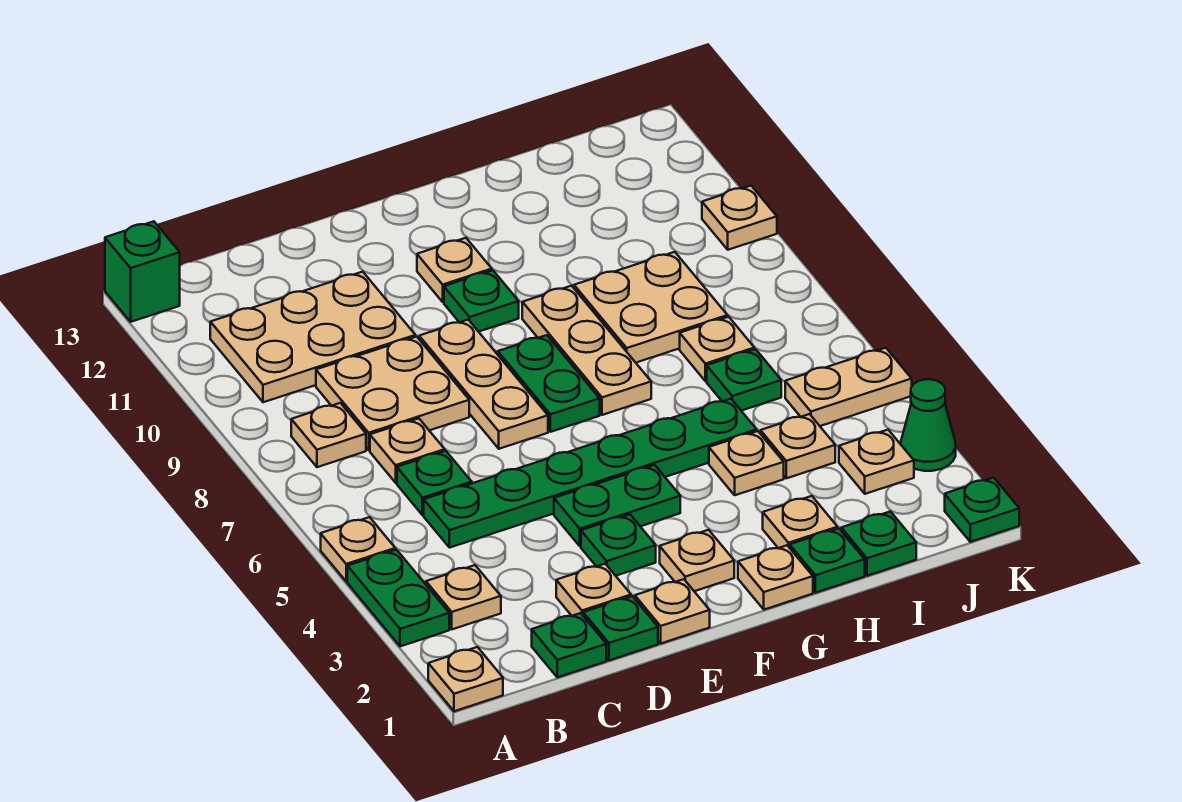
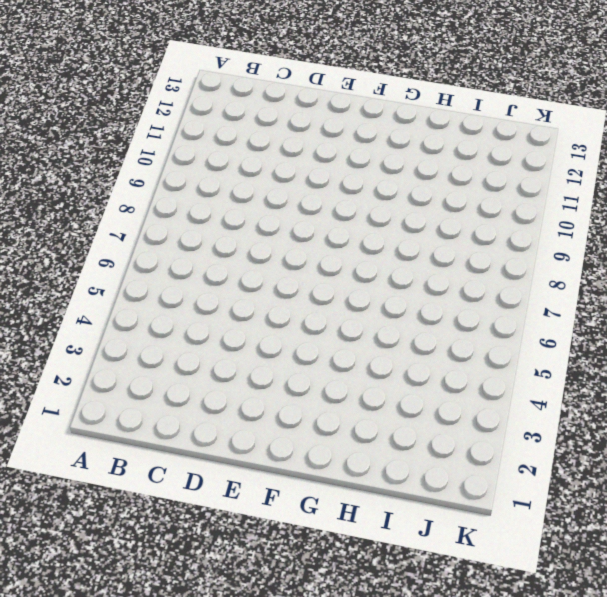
none -> tan plate A1 level 1
none -> green plate A3:A4 level 1
none -> tan plate A5 level 1
none -> green brick A13 level 1

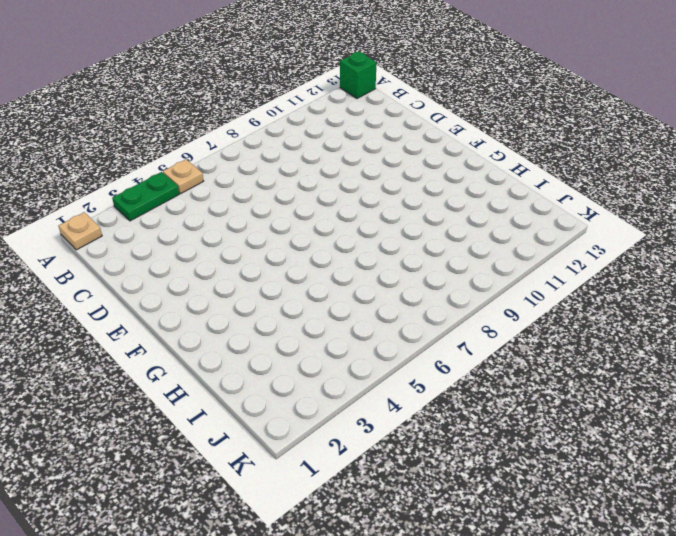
none -> tan plate B3 level 1
none -> tan plate B8 level 1
none -> tan plate B10:D11 level 1
none -> green plate C1 level 1

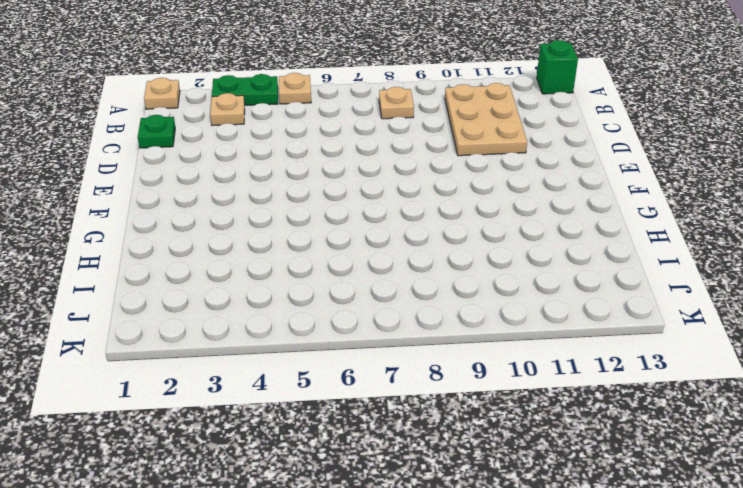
none -> green plate C5:H5 level 1
none -> green plate C6 level 1
none -> tan plate C7 level 1
none -> tan plate C8:D9 level 1

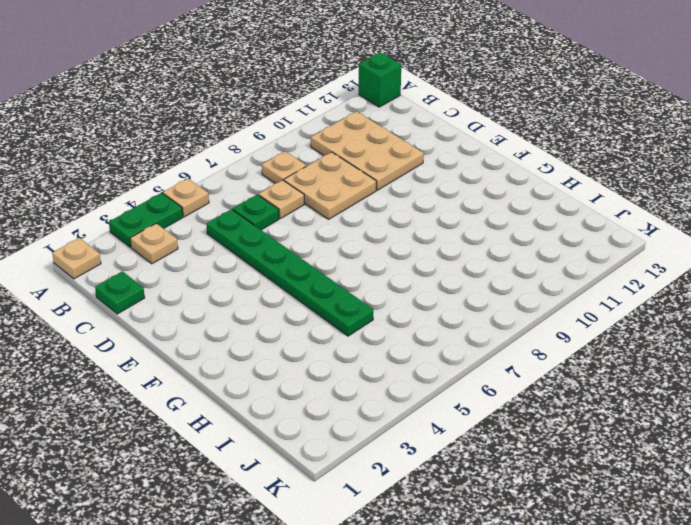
none -> green plate D1 level 1
none -> tan plate D2 level 1
none -> tan plate E1 level 1
none -> green plate E3 level 1

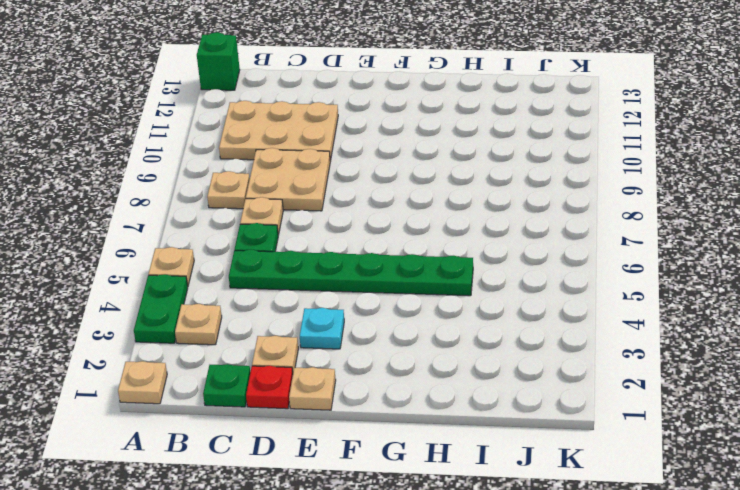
red plate D1 level 1 -> green plate D1 level 1
cyan plate E3 level 1 -> green plate E3 level 1
none -> green plate E4:F4 level 1
none -> tan plate E7:E9 level 1
none -> tan plate F2 level 1
none -> green plate F7:F8 level 1

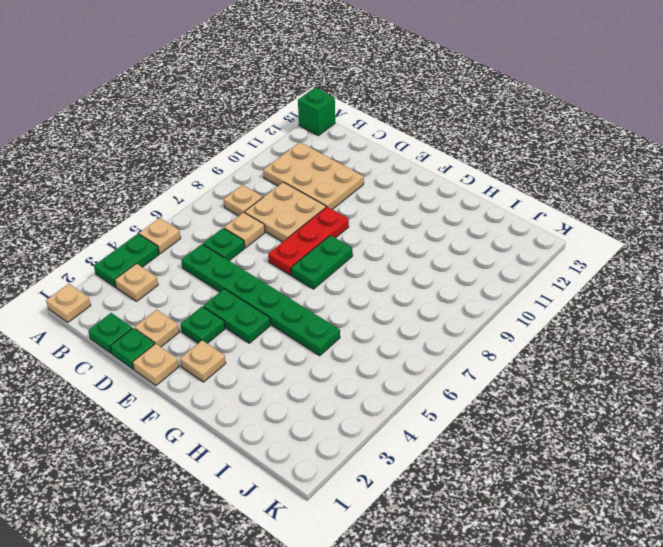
red plate E7:E9 level 1 -> tan plate E7:E9 level 1
none -> green plate F10 level 1
none -> tan plate F11 level 1
none -> tan plate G1 level 1
none -> tan plate G7:G9 level 1

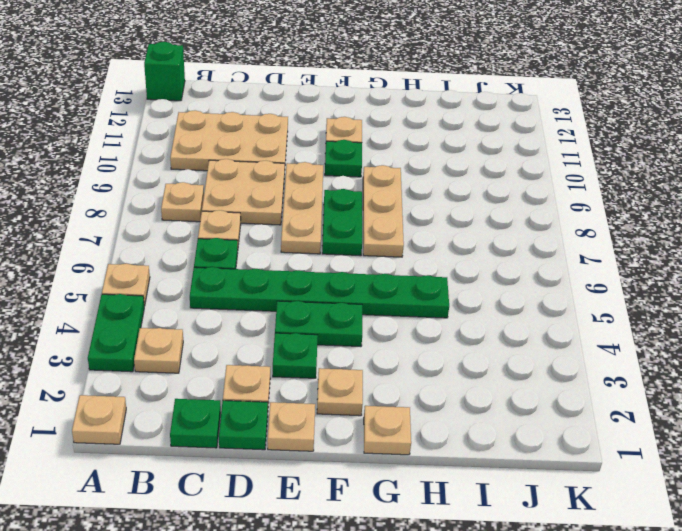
none -> green plate H1 level 1
none -> tan plate H2 level 1
none -> tan plate H4 level 1
none -> tan plate H8:I9 level 1

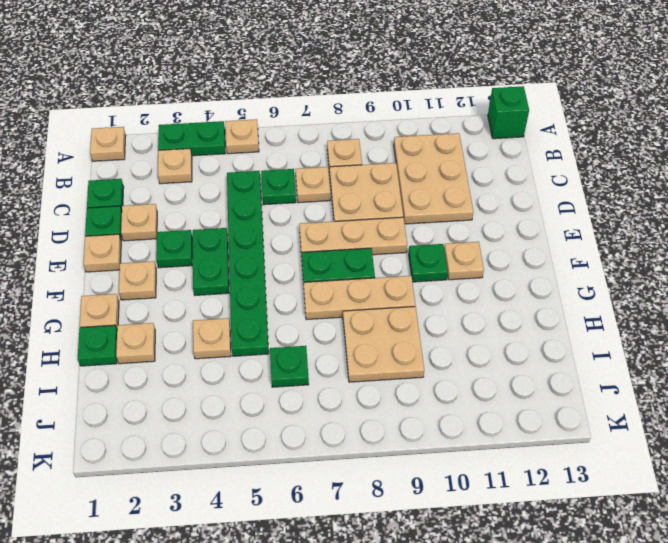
none -> green plate I1 level 1
none -> tan plate I4 level 1
none -> tan plate I7 level 1
none -> tan plate J3 level 1

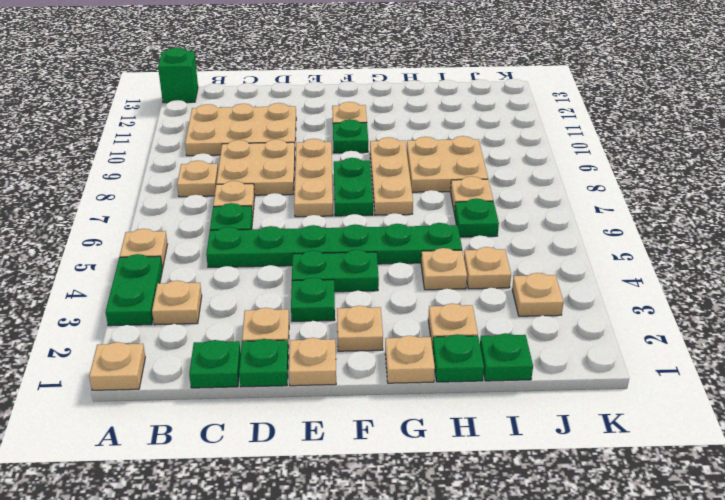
none -> tan plate J5:K5 level 1
none -> green plate K1 level 1
none -> green cone K3 level 1
none -> tan plate K10 level 1

